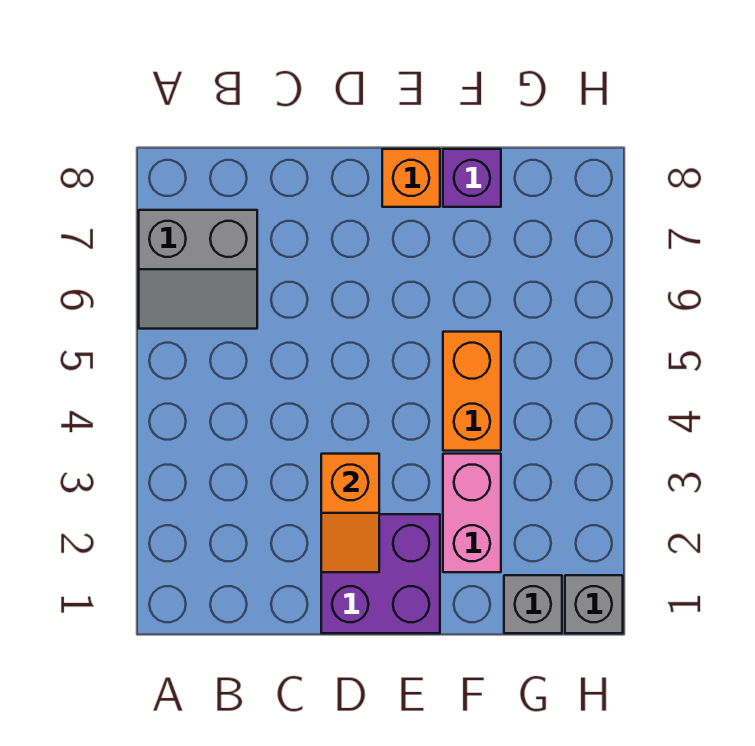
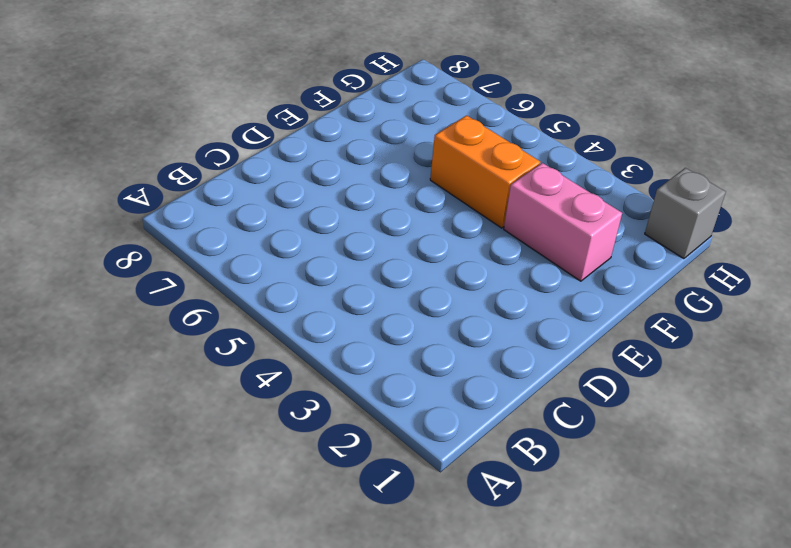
none -> grey slope A6:B7 level 1 top 7
none -> purple brick D1:E2 level 1

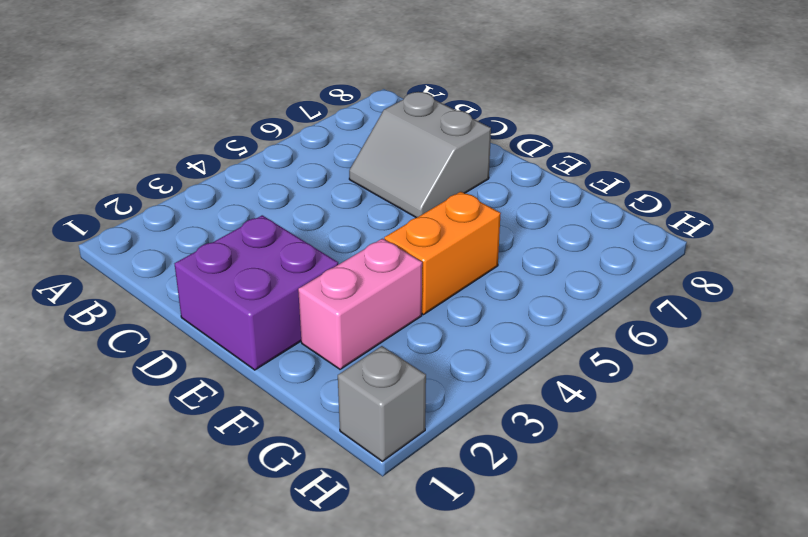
grey slope C6:D7 level 1 top 7 -> grey slope A6:B7 level 1 top 7
none -> orange brick E8 level 1
none -> purple brick F8 level 1

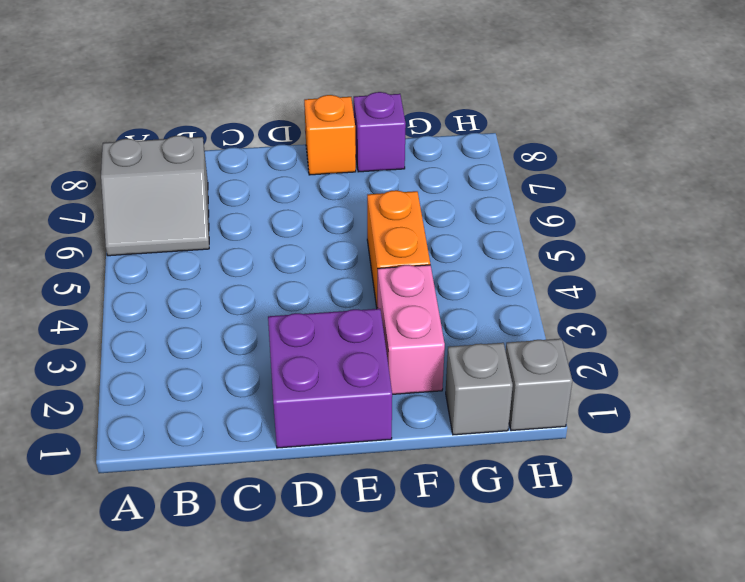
none -> orange slope D2:D3 level 2 top 3

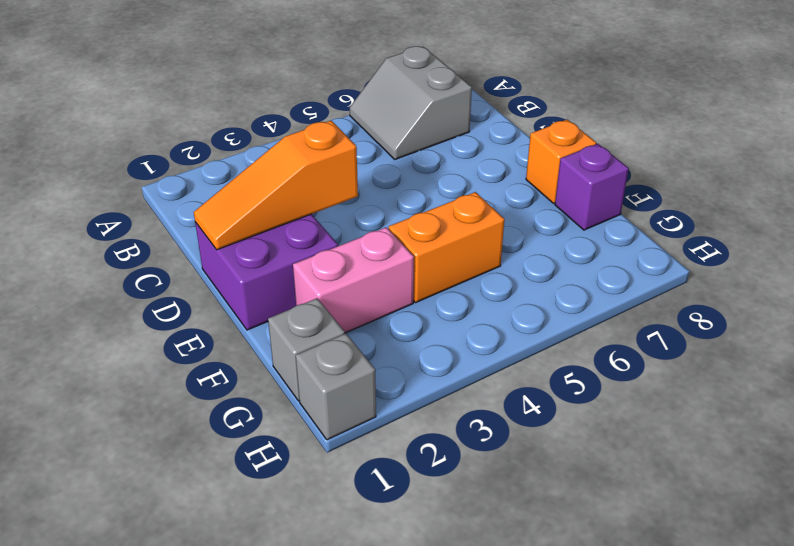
orange slope D1:D3 level 2 top 3 -> orange slope D2:D3 level 2 top 3

